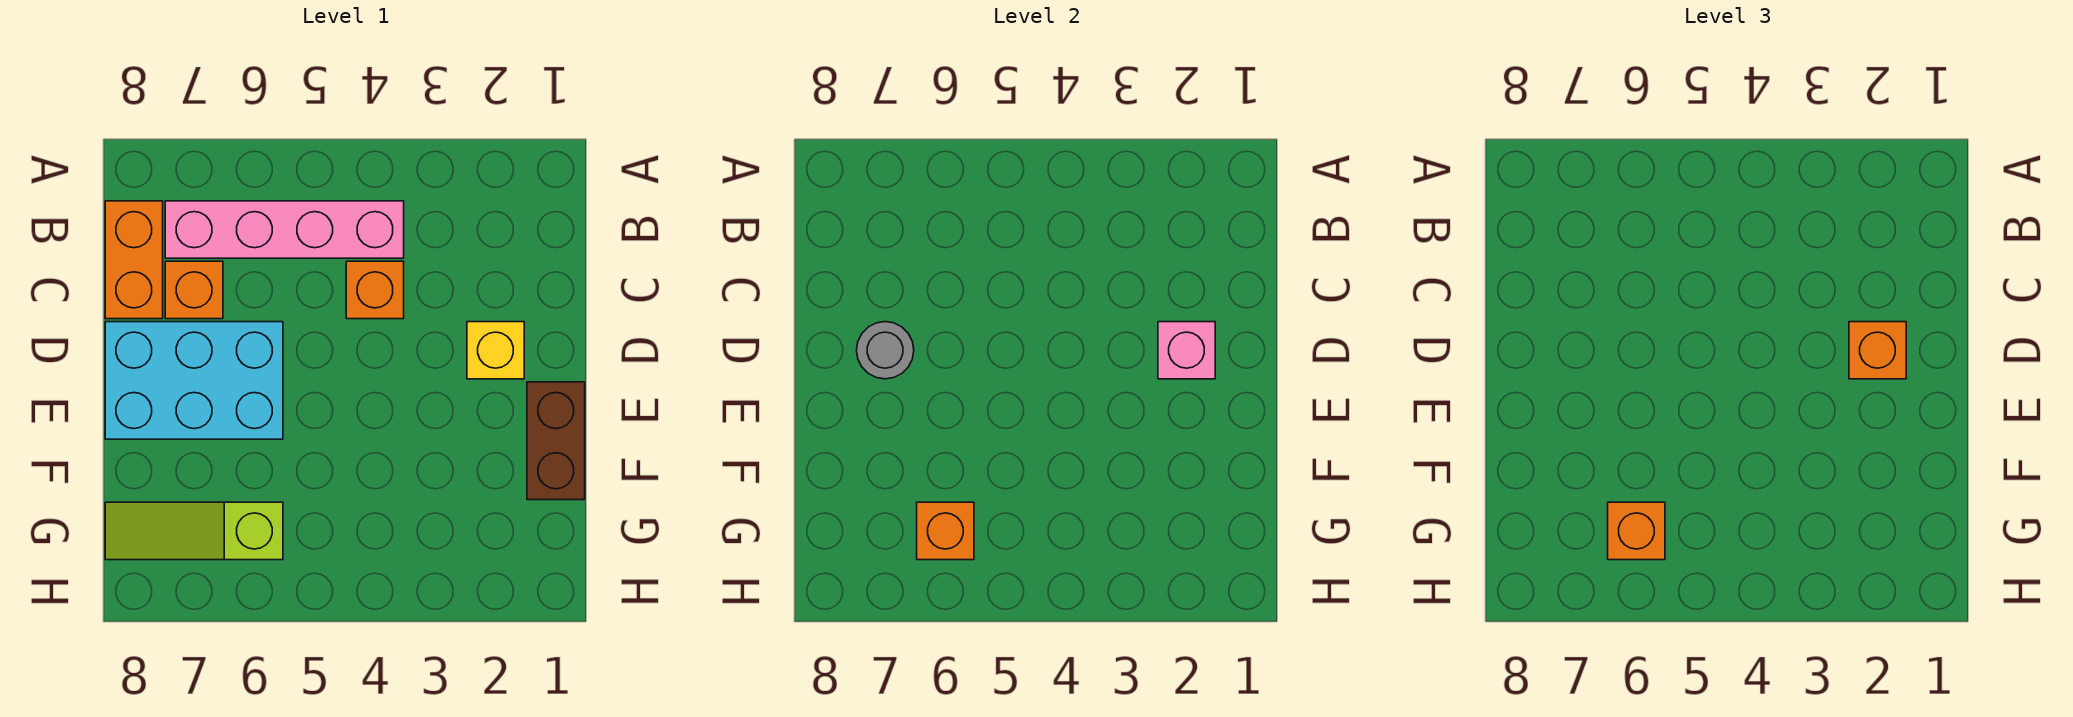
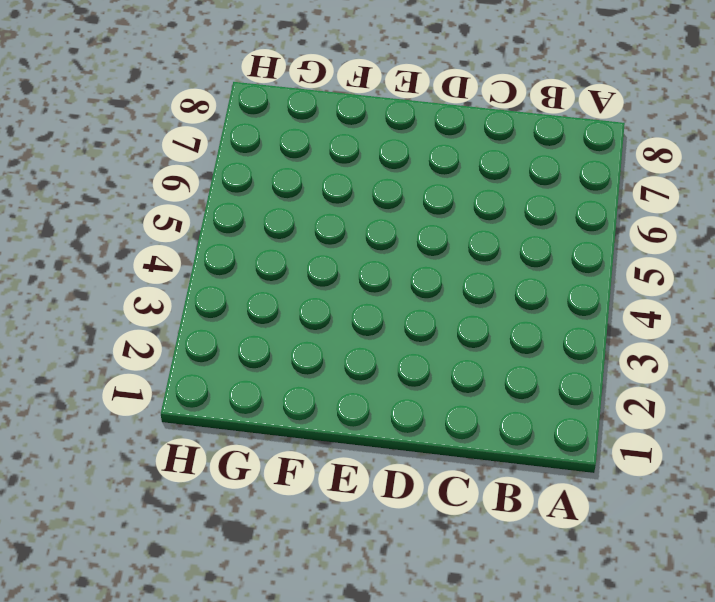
none -> pink brick B4:B7 level 1
none -> orange brick B8:C8 level 1
none -> orange brick C4 level 1

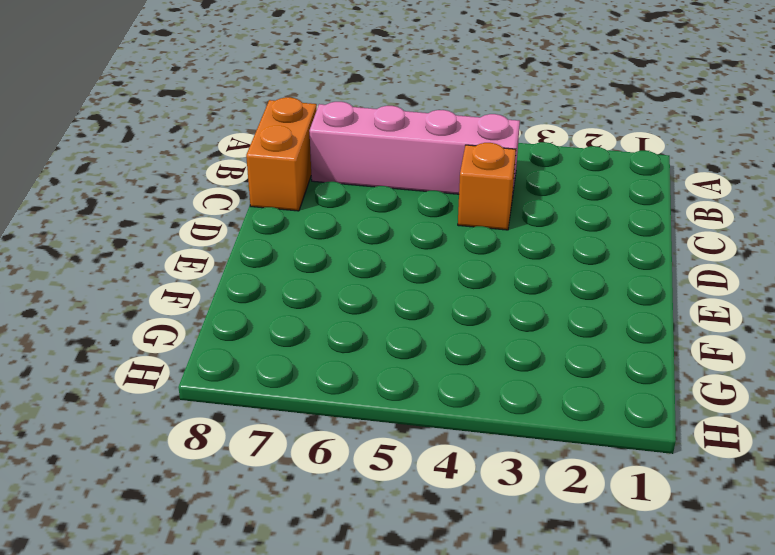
none -> orange brick C7 level 1
none -> yellow brick D2 level 1
none -> cyan brick D6:E8 level 1

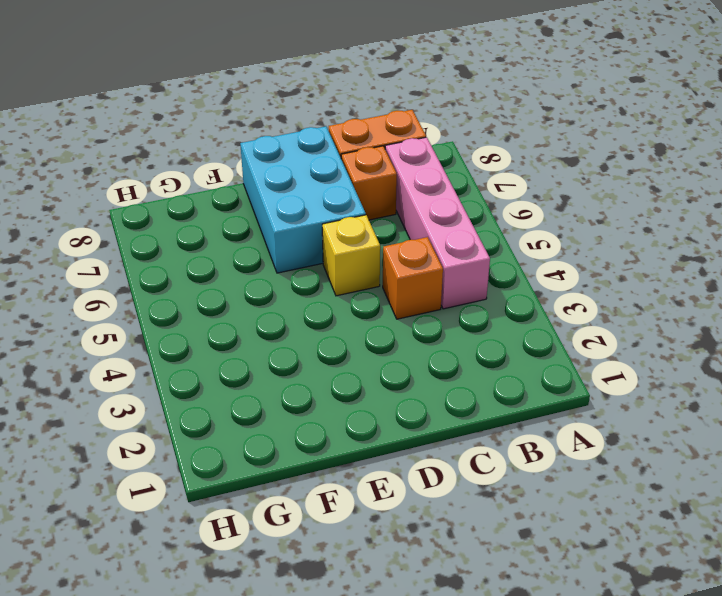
yellow brick D5 level 1 -> yellow brick D2 level 1
none -> brown brick E1:F1 level 1
none -> lime slope G6:G8 level 1 top 6
none -> pink brick D2 level 2

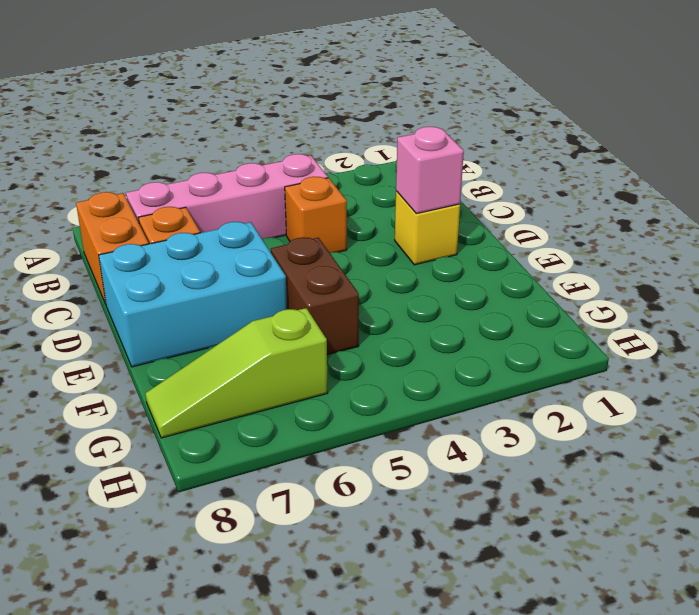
brown brick E5:F5 level 1 -> brown brick E1:F1 level 1
none -> grey round brick D7 level 2
none -> orange brick G6 level 2
none -> orange brick D2 level 3

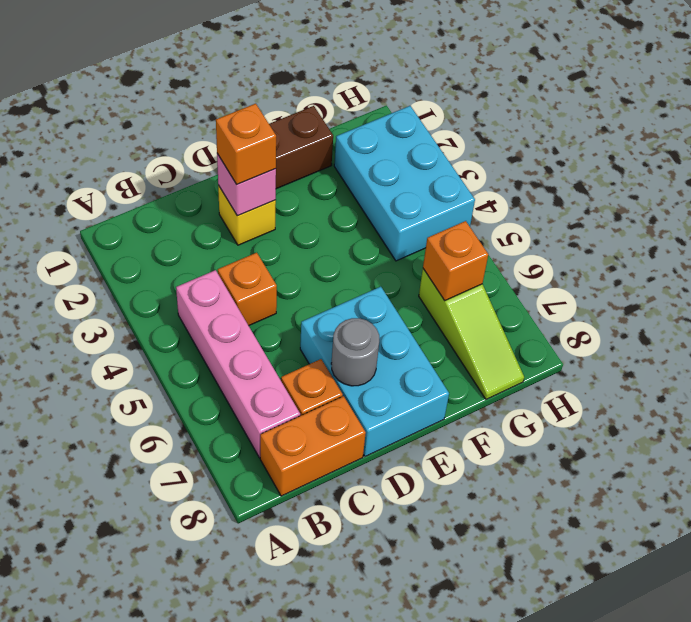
cyan brick G2:H4 level 1 -> none
none -> orange brick G6 level 3

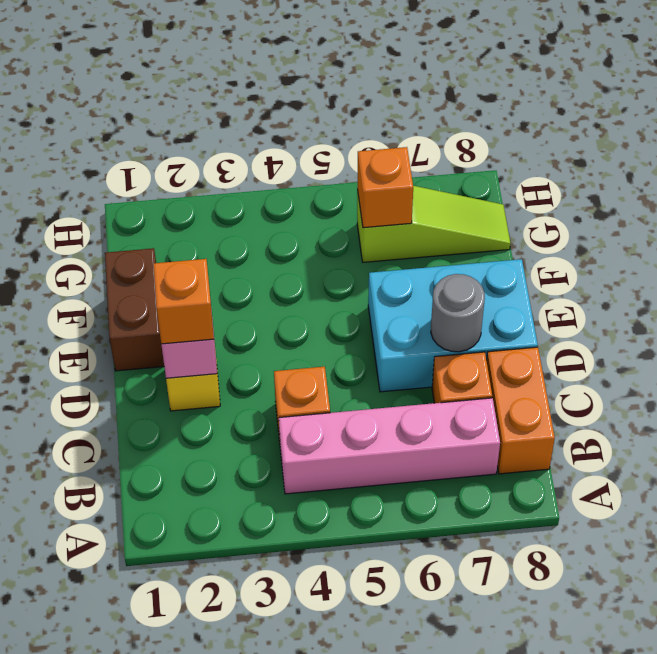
none -> orange brick G6 level 3

